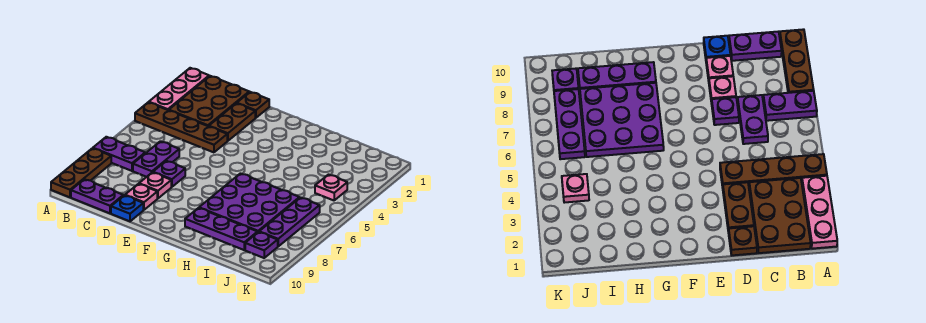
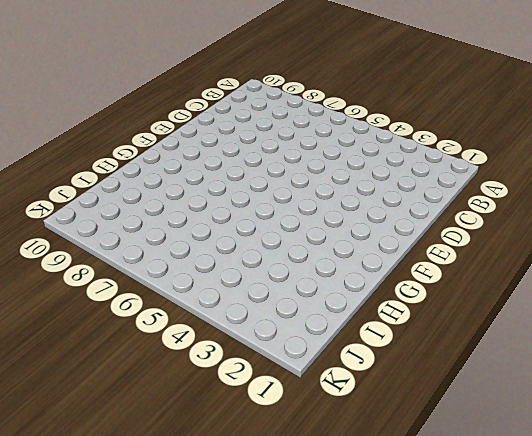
none -> pink plate A1:A3 level 1
none -> brown plate A4:D4 level 1
none -> purple plate A7:B7 level 1

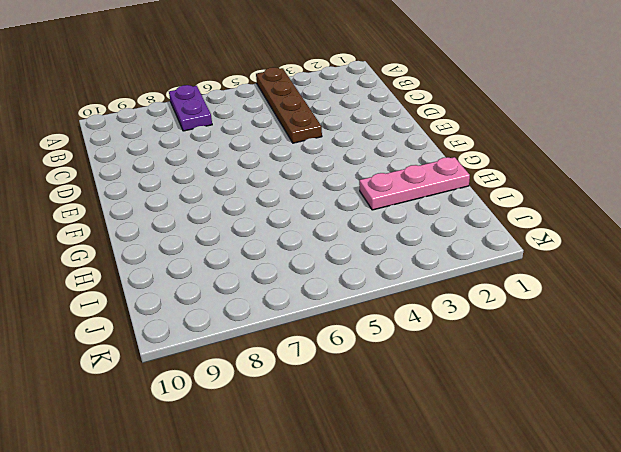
pink plate H1:H3 level 1 -> pink plate A1:A3 level 1
none -> brown plate A8:A10 level 1
none -> brown plate B1:C3 level 1
none -> purple plate B10:C10 level 1

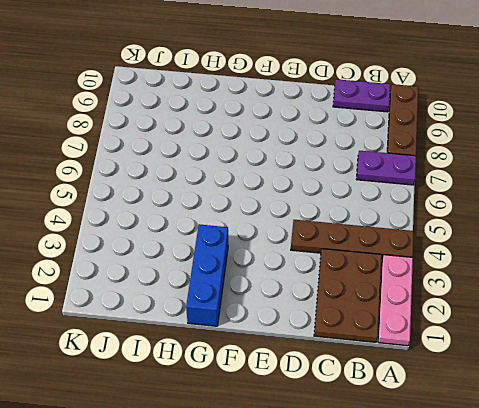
blue brick G1:G3 level 1 -> none
none -> purple plate C6:C7 level 1
none -> brown plate D1 level 1
none -> brown plate D2:D3 level 1

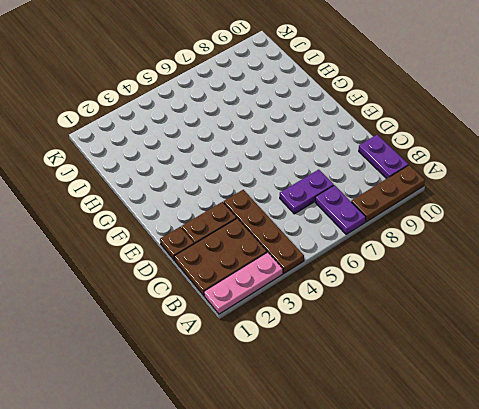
none -> purple plate D7 level 1
none -> pink plate D8 level 1
none -> pink plate D9 level 1

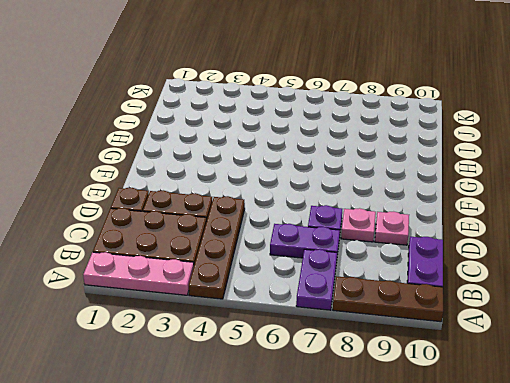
none -> blue plate D10 level 1
none -> purple plate G6:I8 level 1
none -> purple plate G9:I9 level 1

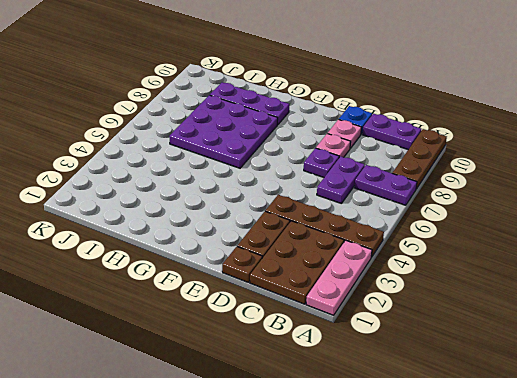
none -> pink plate J4 level 1
none -> purple plate J6:J8 level 1
none -> purple plate J9 level 1

